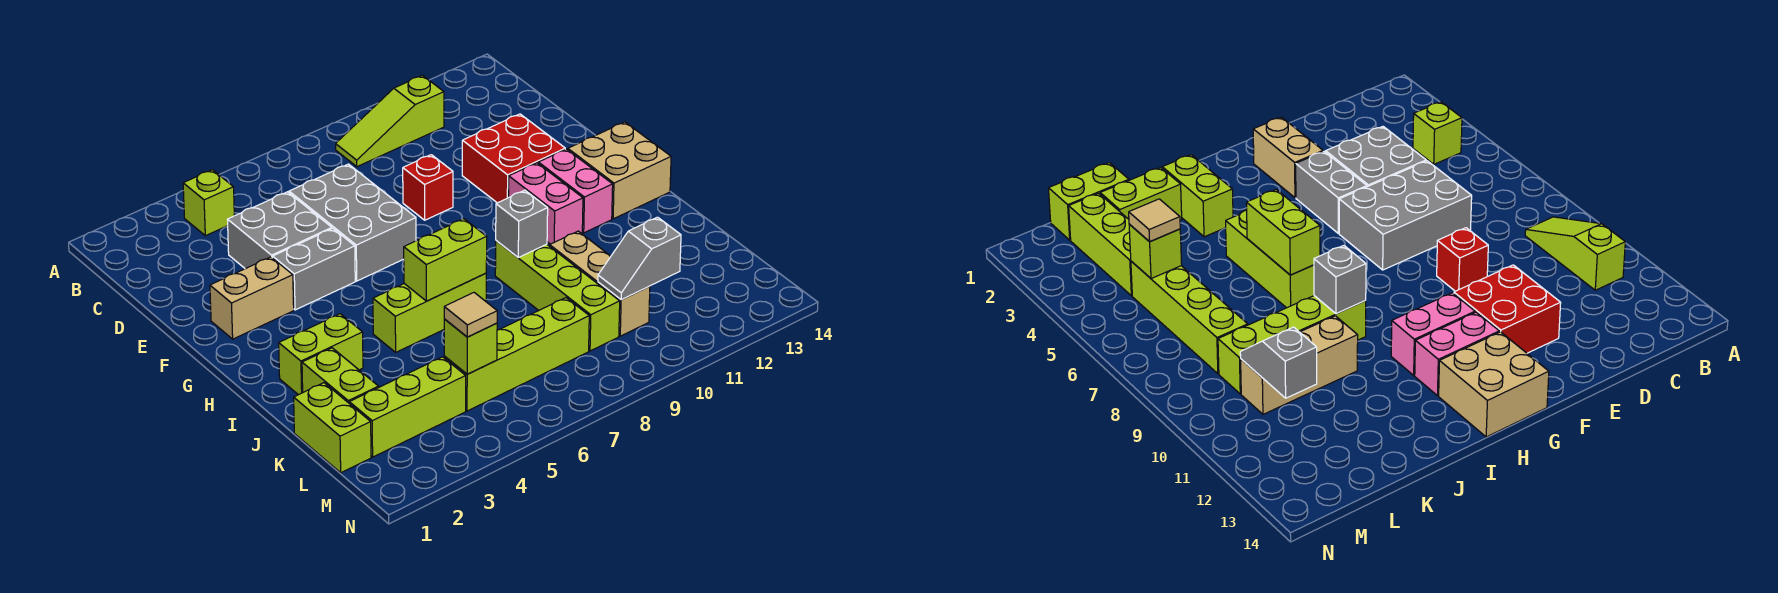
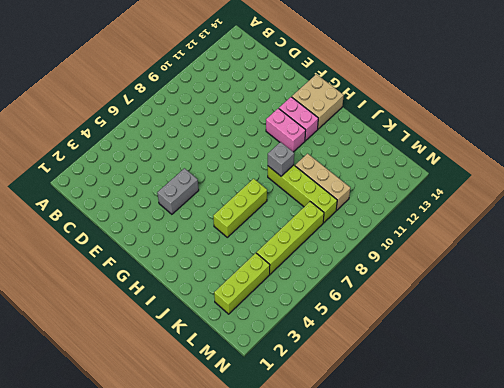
none -> lime brick B4 level 1
none -> lime slope B9:B11 level 1 top 11
none -> grey brick D4:E5 level 1

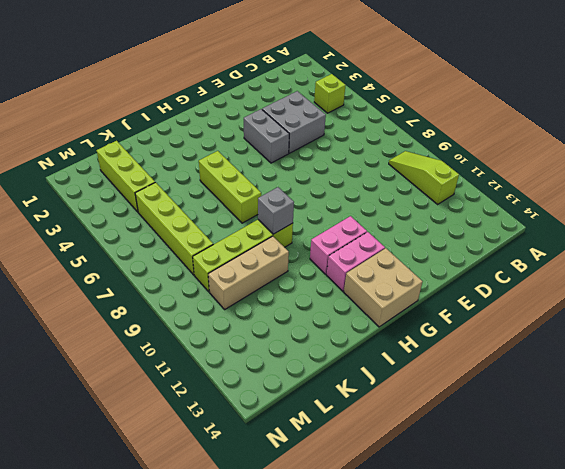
none -> grey brick D6:F7 level 1
none -> red brick E9 level 1
none -> red brick E11:F12 level 1

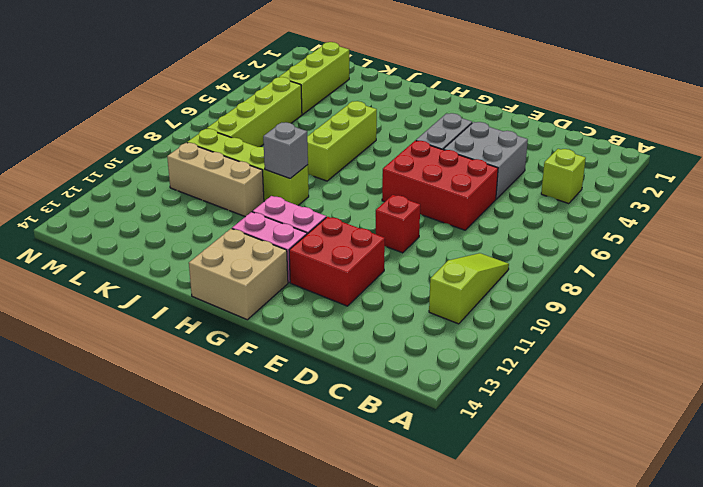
red brick D6:F7 level 1 -> grey brick D6:F7 level 1
none -> tan brick F2:F3 level 1
none -> lime brick I2:I3 level 1
none -> lime brick J2:K2 level 1

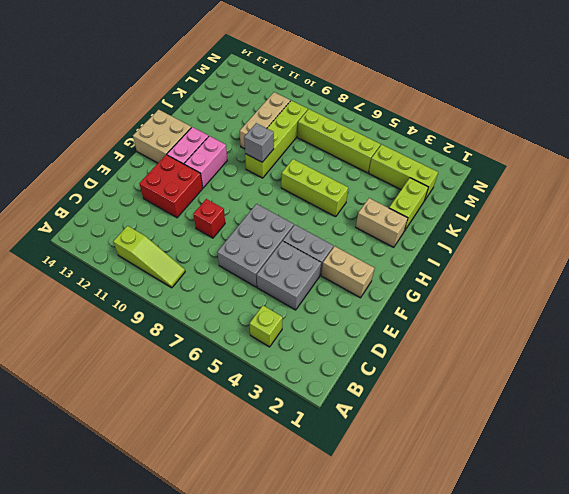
tan brick I2:I3 level 1 -> lime brick I2:I3 level 1
none -> lime brick K1:L1 level 1
none -> lime brick I6:I7 level 2
none -> lime brick L5 level 2

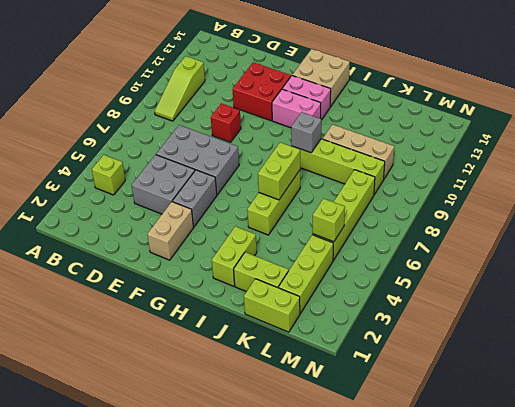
none -> grey slope L10:L11 level 2 top 11
none -> tan tile L5 level 3

